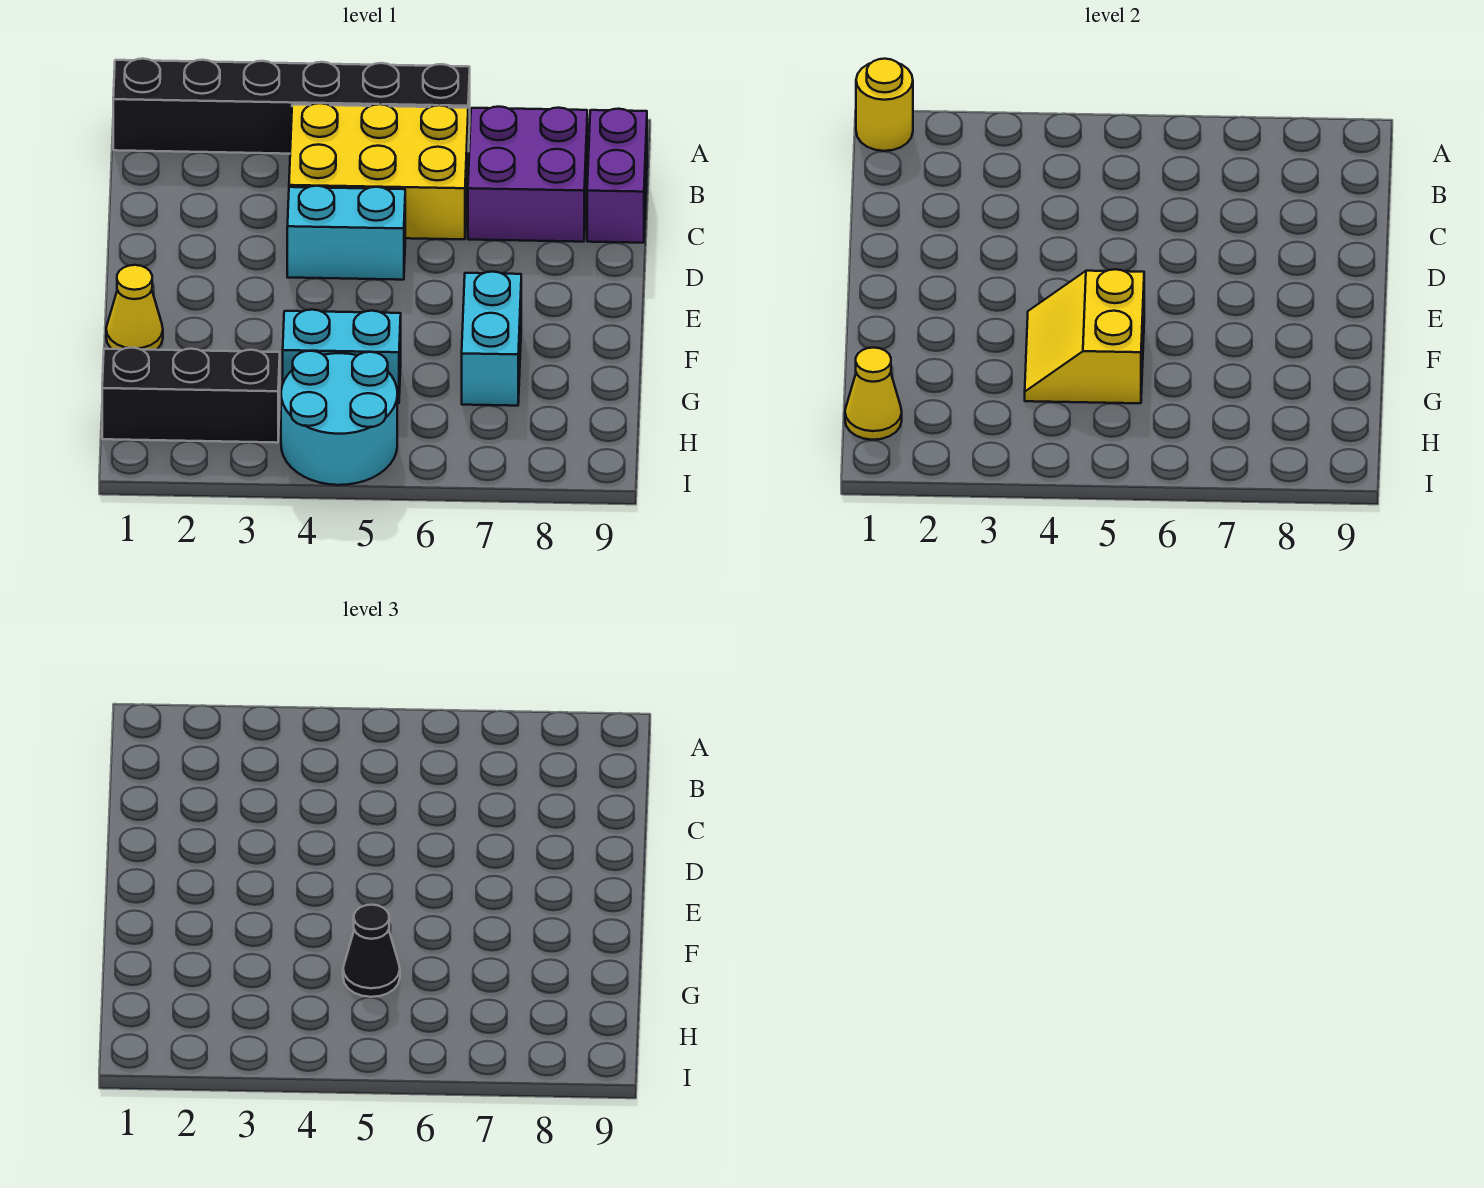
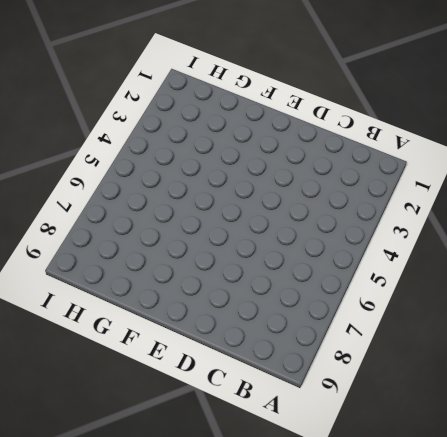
none -> black brick A1:A6 level 1
none -> yellow brick B4:C6 level 1
none -> purple brick B7:C8 level 1

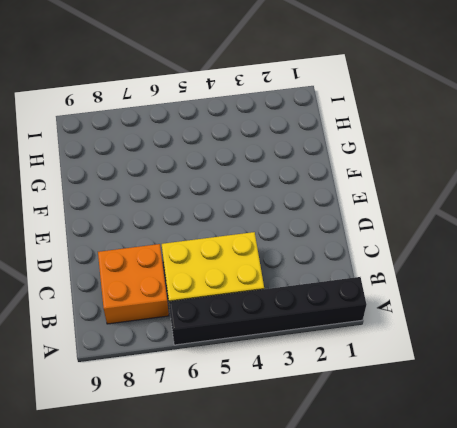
orange brick B7:C8 level 1 -> purple brick B7:C8 level 1
none -> purple brick B9:C9 level 1
none -> cyan brick D4:D5 level 1
none -> yellow cone F1 level 1

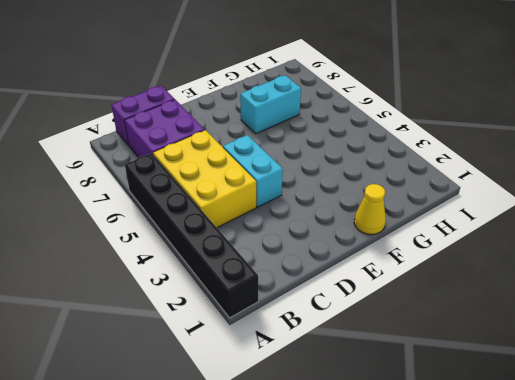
none -> cyan brick G4:G5 level 1
none -> black brick H1:H3 level 1
none -> cyan round brick H4:I5 level 1

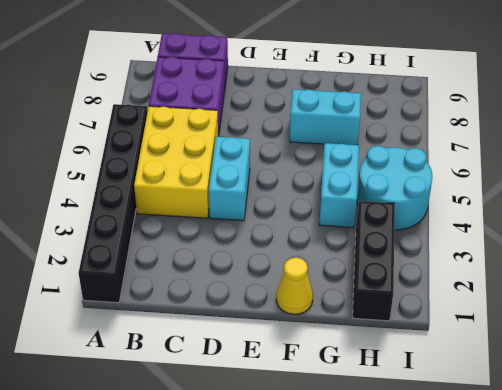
none -> yellow round brick A1 level 2
none -> yellow slope F4:G5 level 2 top 5
none -> yellow cone H1 level 2

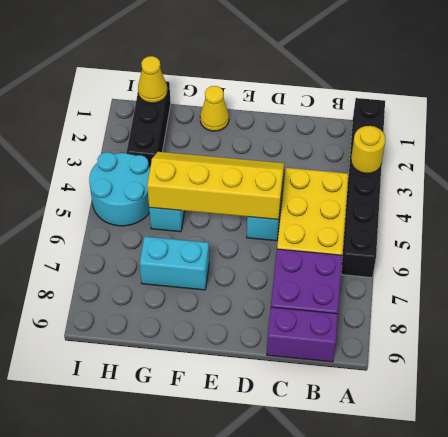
yellow round brick A3 level 2 -> yellow round brick A1 level 2
yellow slope D4:G5 level 2 top 5 -> yellow slope F4:G5 level 2 top 5
none -> black cone G5 level 3

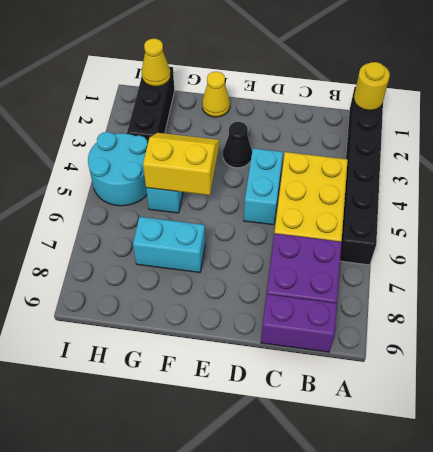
black cone E3 level 1 -> black cone G5 level 3

